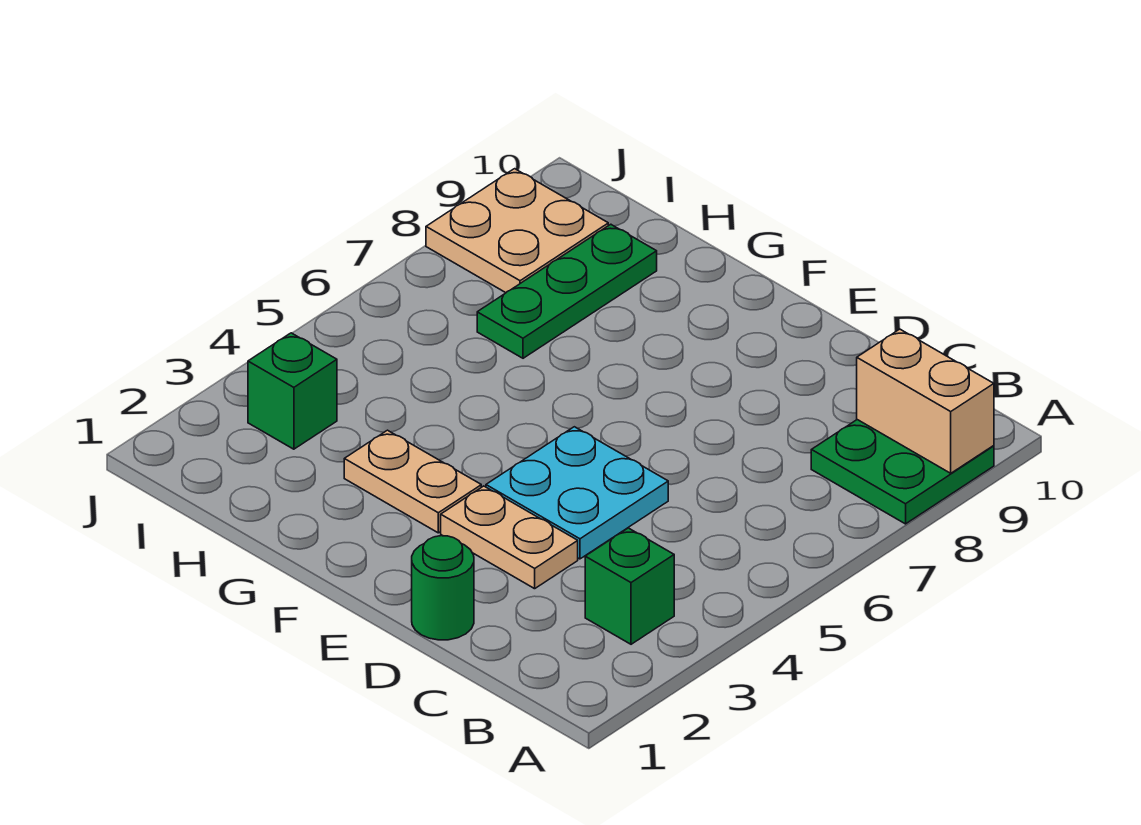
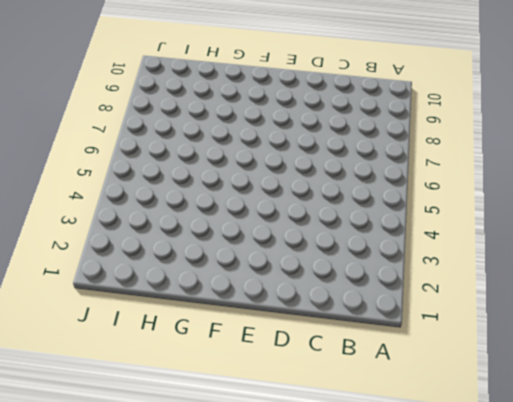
none -> green plate A8:B9 level 1
none -> green brick B3 level 1

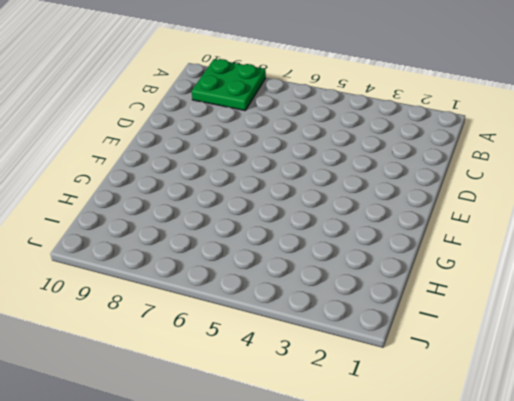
none -> green brick B3 level 1
none -> green round brick D1 level 1

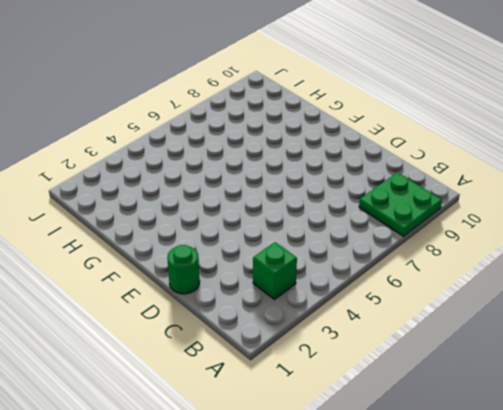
none -> tan plate D3:E3 level 1
none -> cyan plate D4:E5 level 1

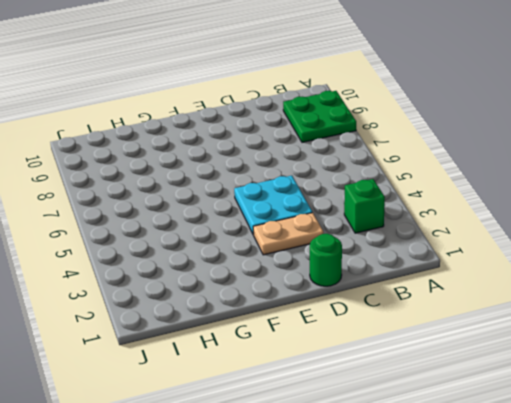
none -> tan plate F3:G3 level 1
none -> green plate H7:H9 level 1

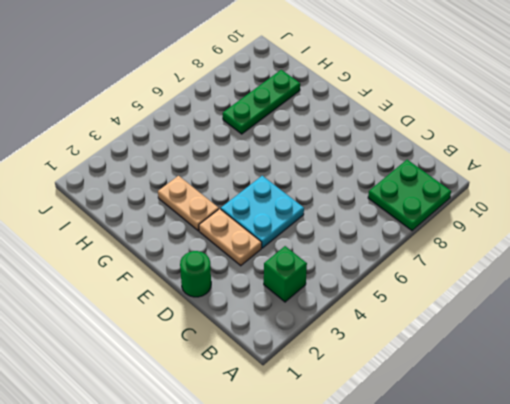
none -> green brick I3 level 1
none -> tan plate I8:J9 level 1

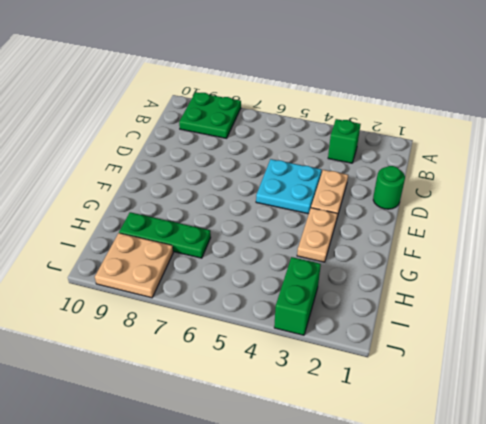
green brick I3:J3 level 1 -> green brick I3 level 1
none -> tan brick A9:B9 level 2

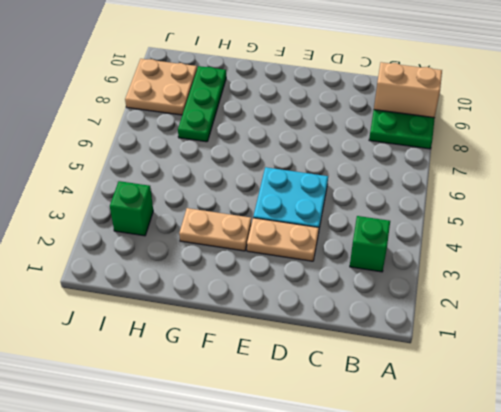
none -> green round brick D1 level 1

